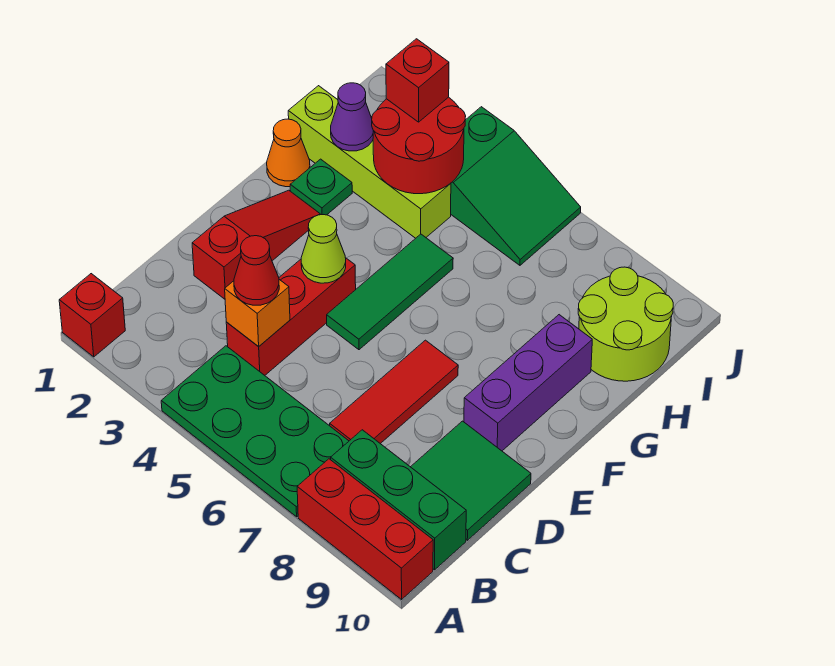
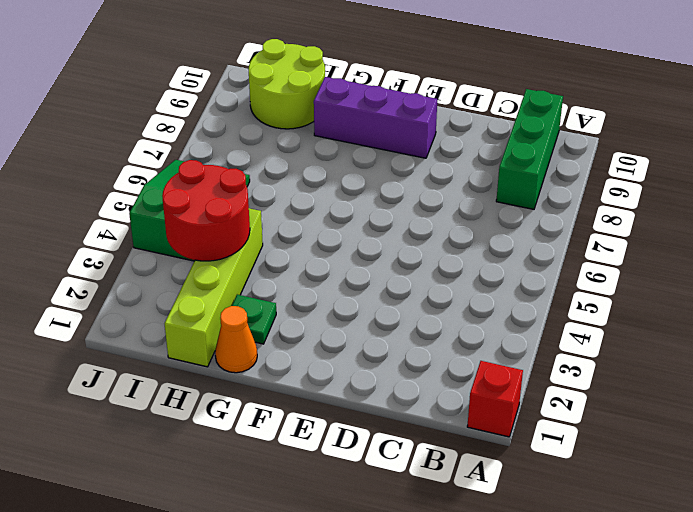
none -> green plate A4:B7 level 1
none -> red brick A8:A10 level 1
none -> red brick C4:E4 level 1

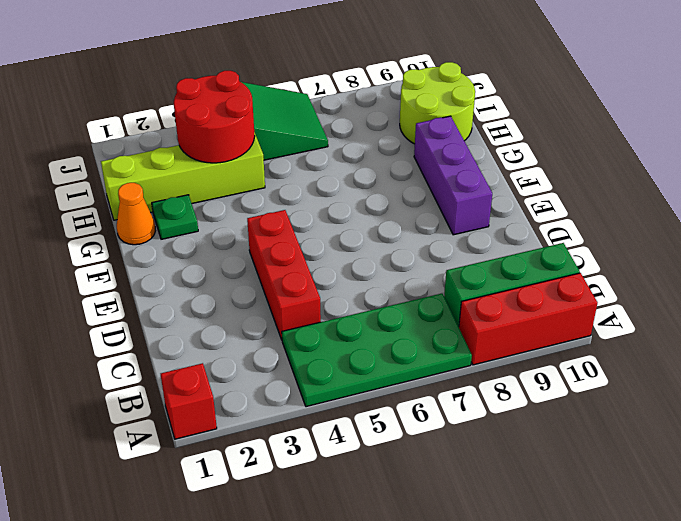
none -> red tile C7:E7 level 1
none -> green tile C9:D10 level 1
none -> red slope D2:F2 level 1 top D

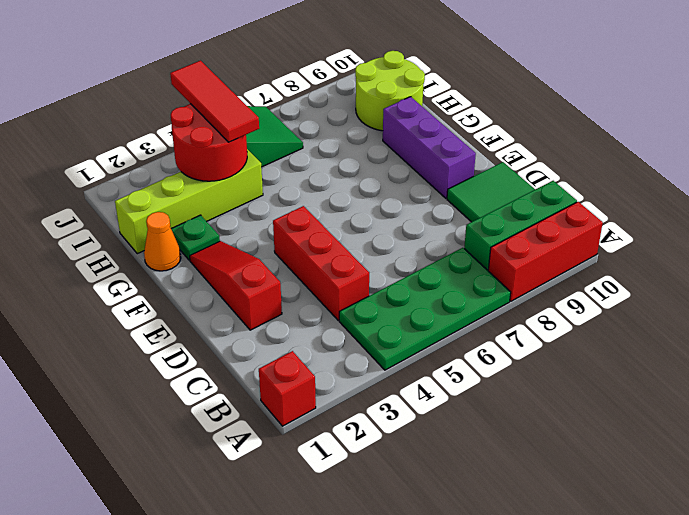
red tile H4:J4 level 3 -> red tile C7:E7 level 1
none -> green tile E5:G5 level 1
none -> orange brick C4 level 2
none -> lime cone E4 level 2

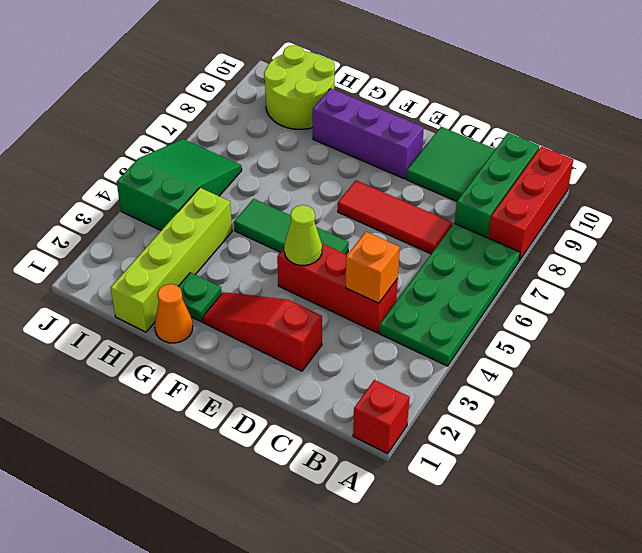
none -> purple cone H2 level 2
none -> red round brick H3:I4 level 2
none -> red cone C4 level 3

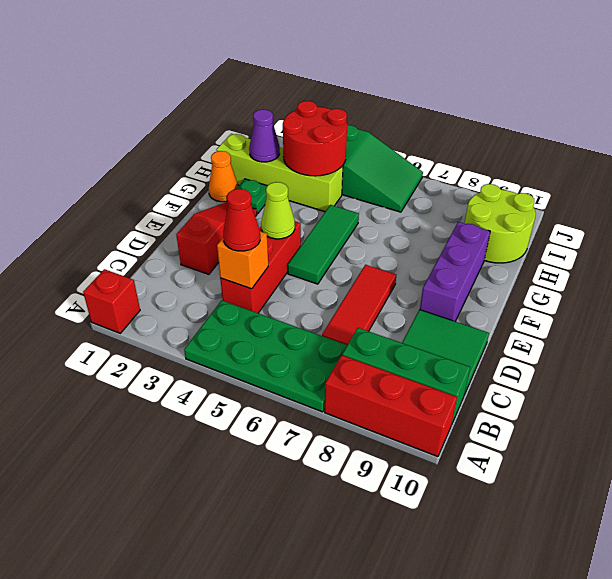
none -> red brick I3 level 3

